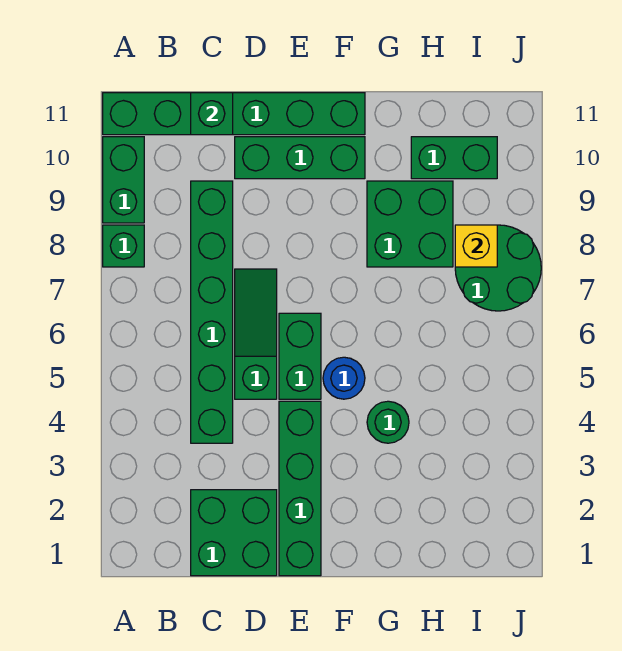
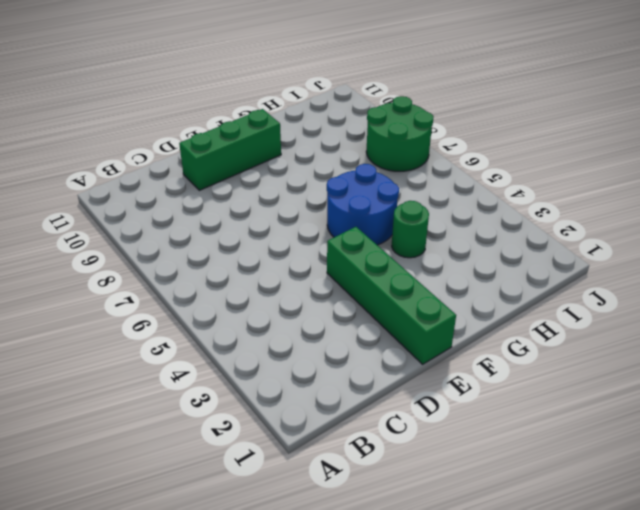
blue round brick F5:G6 level 1 -> blue round brick F5 level 1
none -> green brick A8 level 1
none -> green brick A9:A10 level 1
none -> green brick A11:F11 level 1

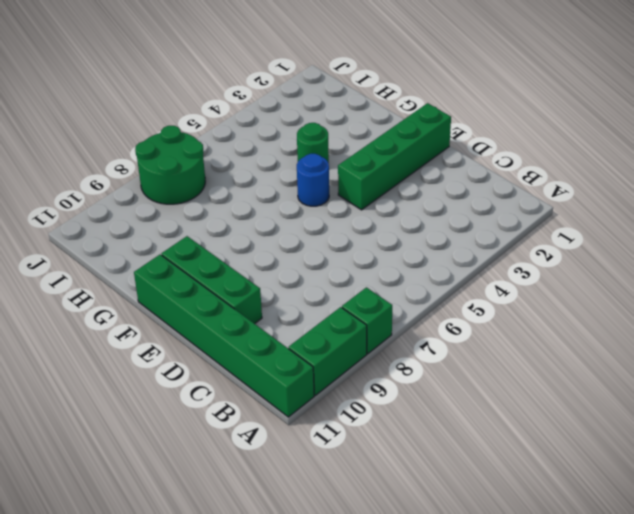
none -> green brick C1:D2 level 1
none -> green brick C4:C9 level 1
none -> green slope D5:D7 level 1 top 5

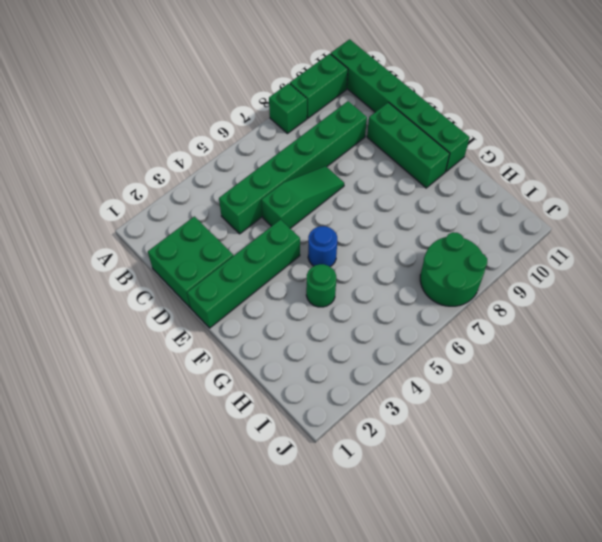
none -> green brick E5:E6 level 1
none -> green brick G8:H9 level 1
none -> green brick H10:I10 level 1

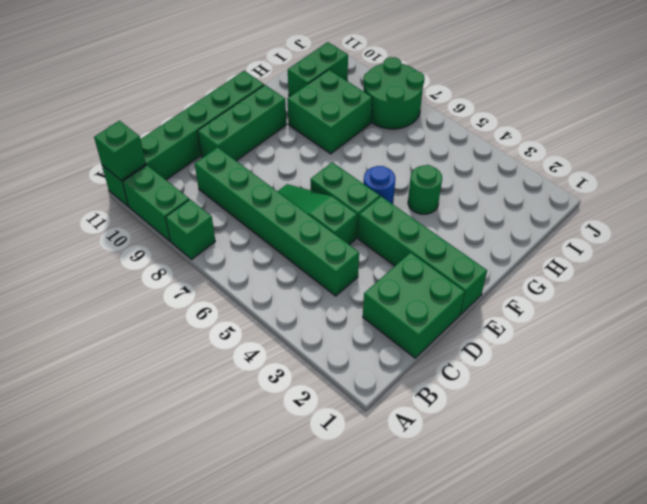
green brick A11 level 2 -> green brick C11 level 2
none -> yellow brick I8 level 2

